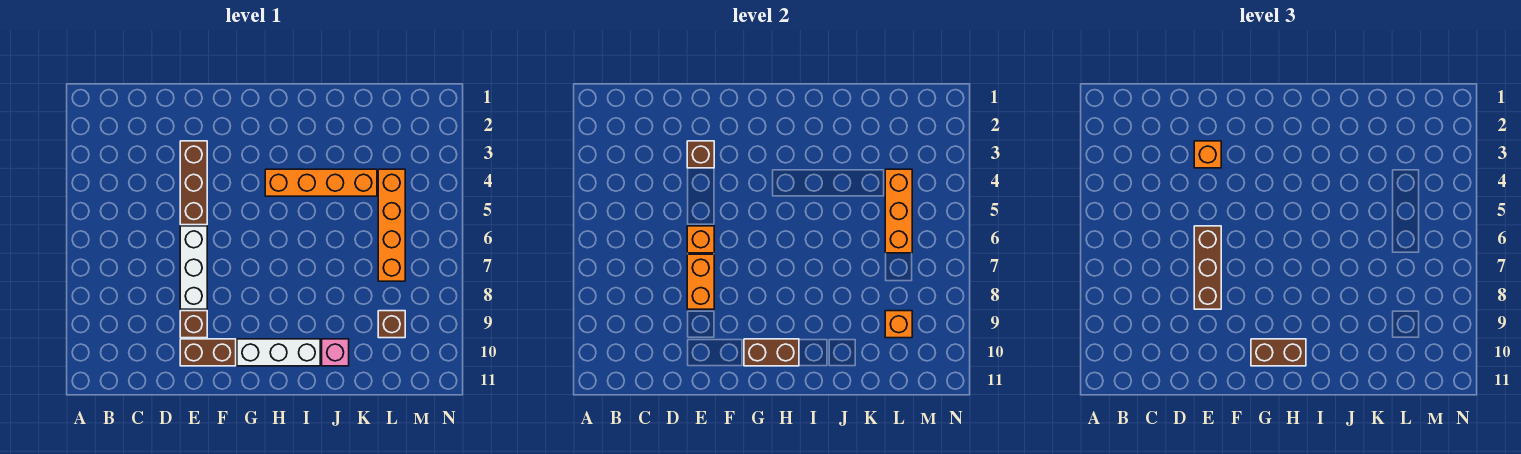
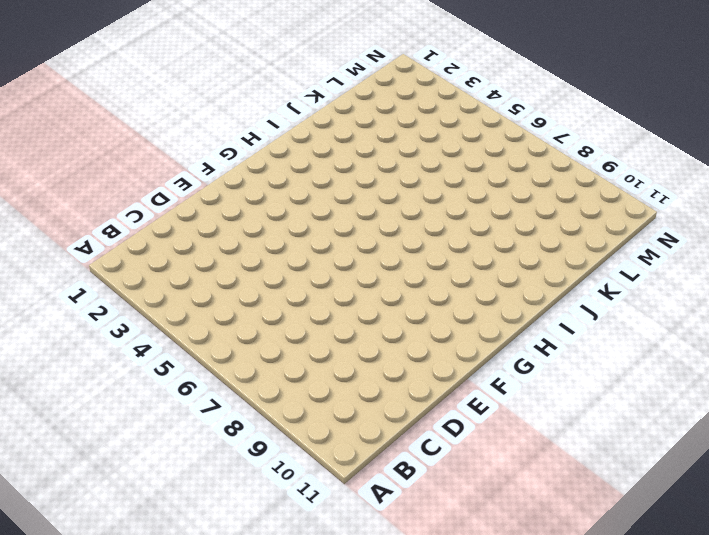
none -> brown brick E3:E5 level 1
none -> white brick E6:E8 level 1
none -> brown brick E9 level 1

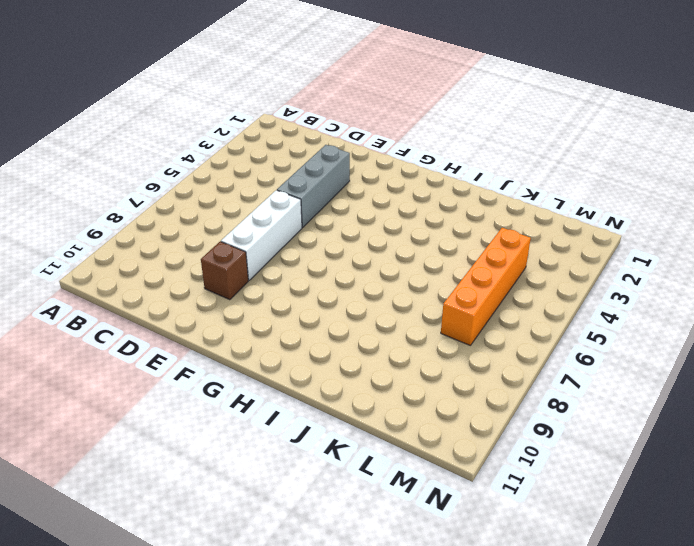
grey brick E3:E5 level 1 -> brown brick E3:E5 level 1
none -> brown brick E10:F10 level 1
none -> white brick G10:I10 level 1
none -> orange brick H4:K4 level 1

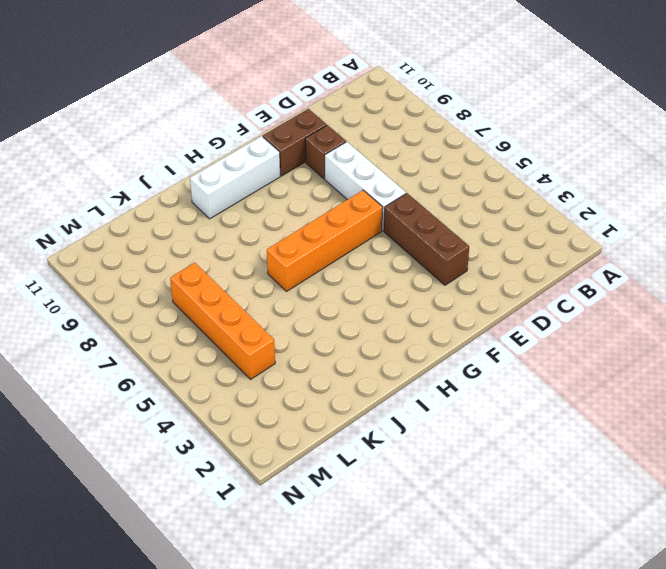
orange brick F6:I6 level 1 -> orange brick H4:K4 level 1
none -> pink brick J10 level 1
none -> brown brick L9 level 1
none -> brown brick E3 level 2

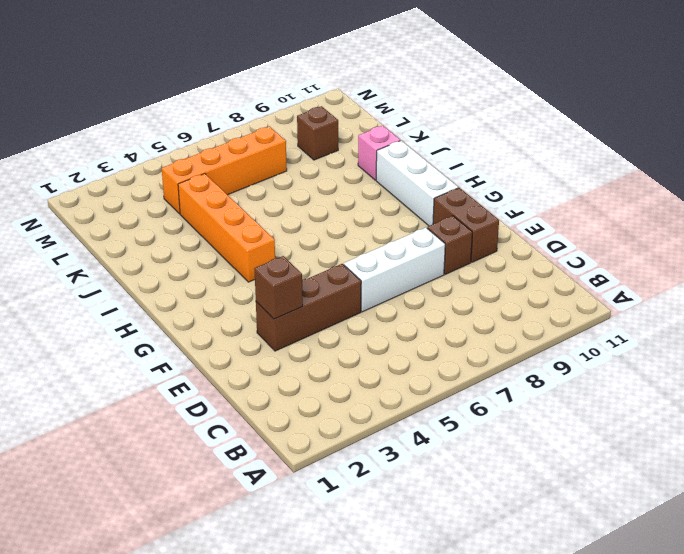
none -> orange brick E6 level 2
none -> orange brick E7:E8 level 2
none -> brown brick G10:H10 level 2

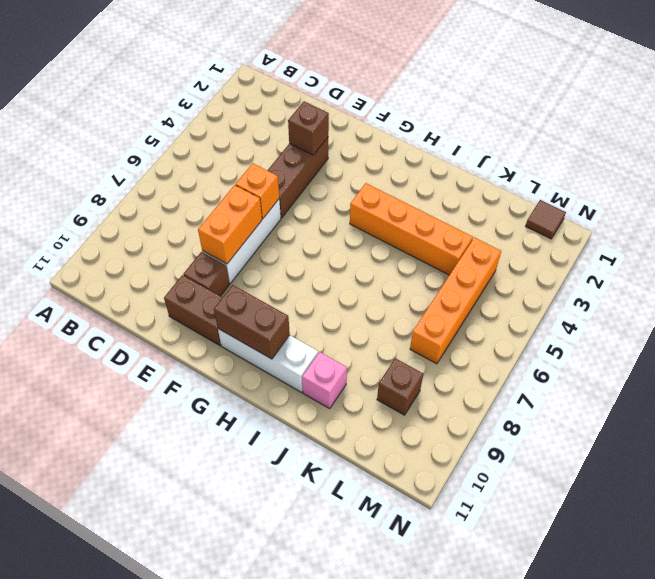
brown tile M1 level 1 -> none
none -> orange brick L4:L6 level 2
none -> orange brick L9 level 2
none -> orange brick E3 level 3

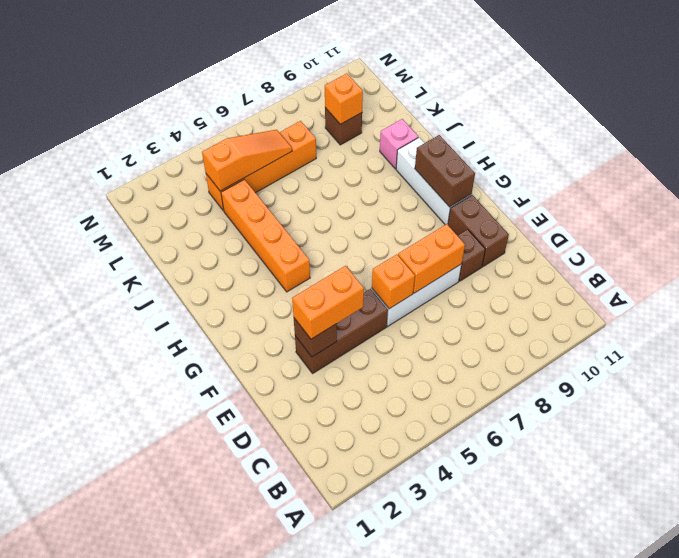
orange brick E3:E4 level 3 -> orange brick E3 level 3
orange slope L4:L6 level 2 top 4 -> orange brick L4:L6 level 2
none -> brown brick E6:E8 level 3
none -> brown brick G10:H10 level 3

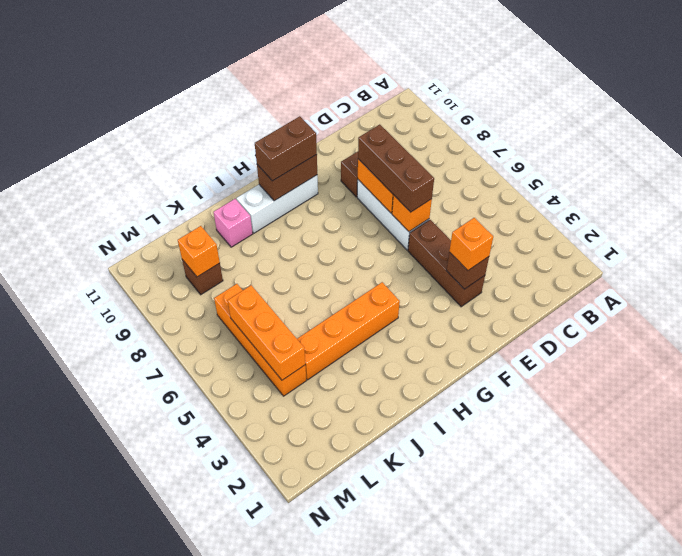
none -> brown brick E10:F10 level 1

